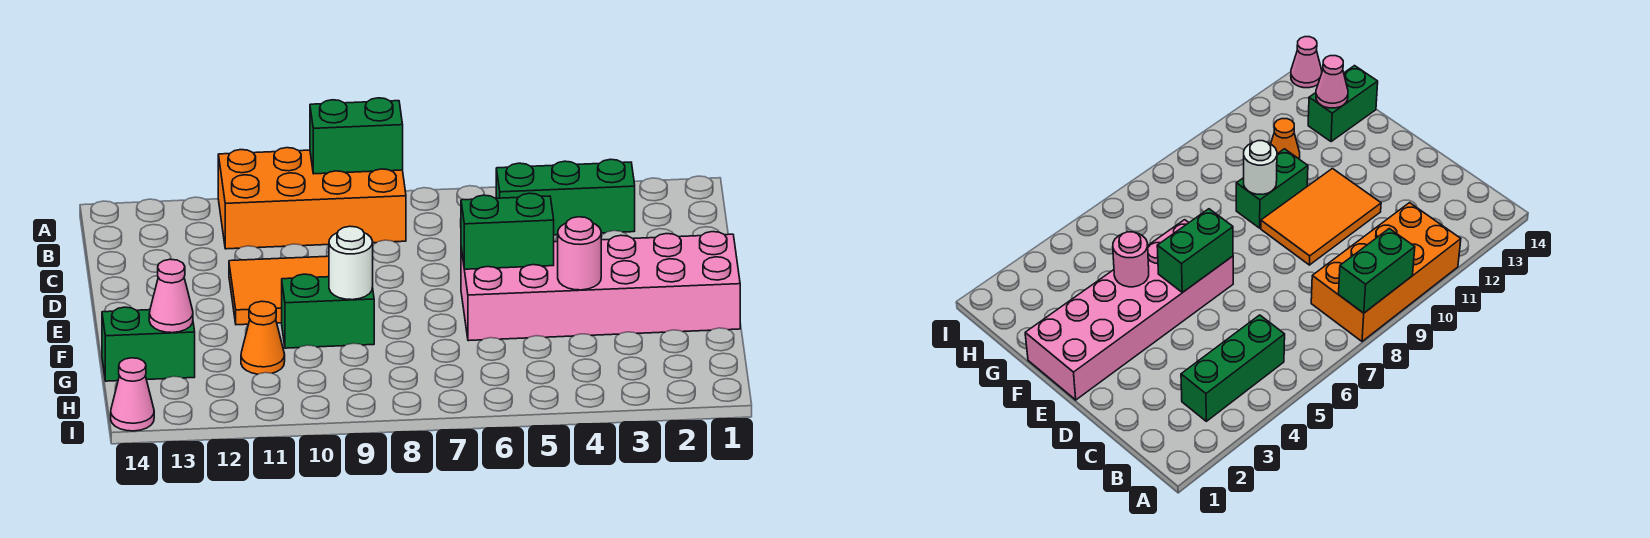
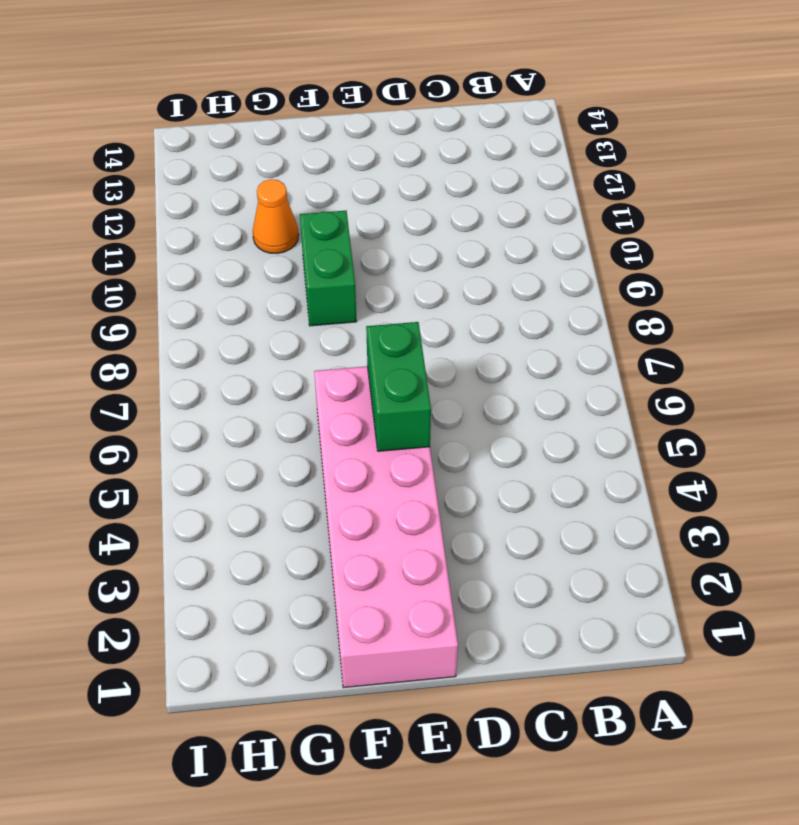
none -> orange brick A8:B11 level 1
none -> green brick B3:B5 level 1
none -> orange tile D9:E11 level 1

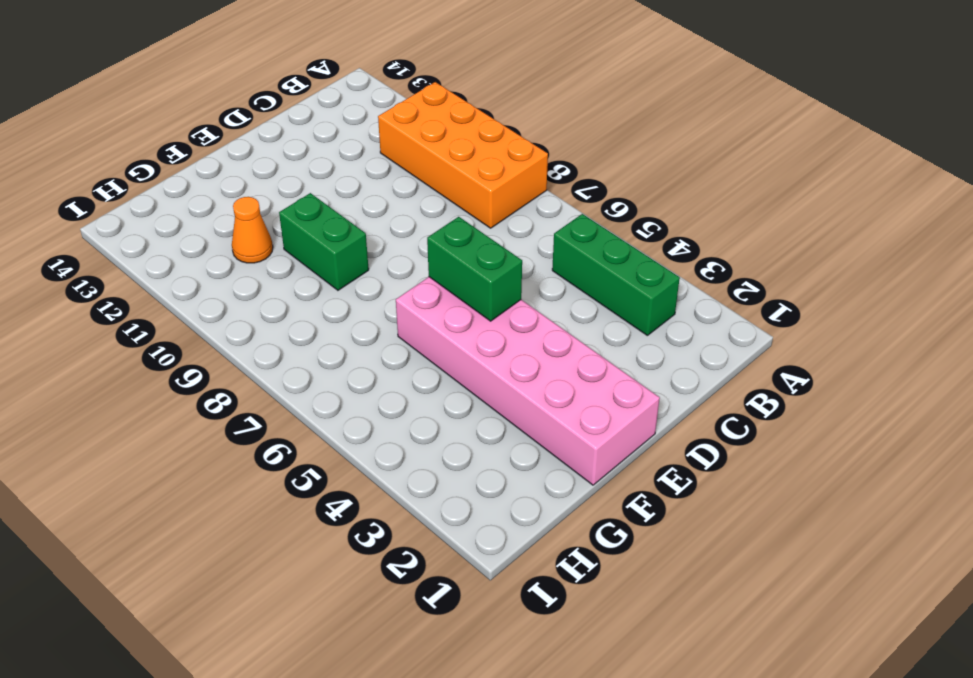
none -> orange tile D9:E11 level 1
none -> green brick G13:G14 level 1
none -> pink cone I14 level 1

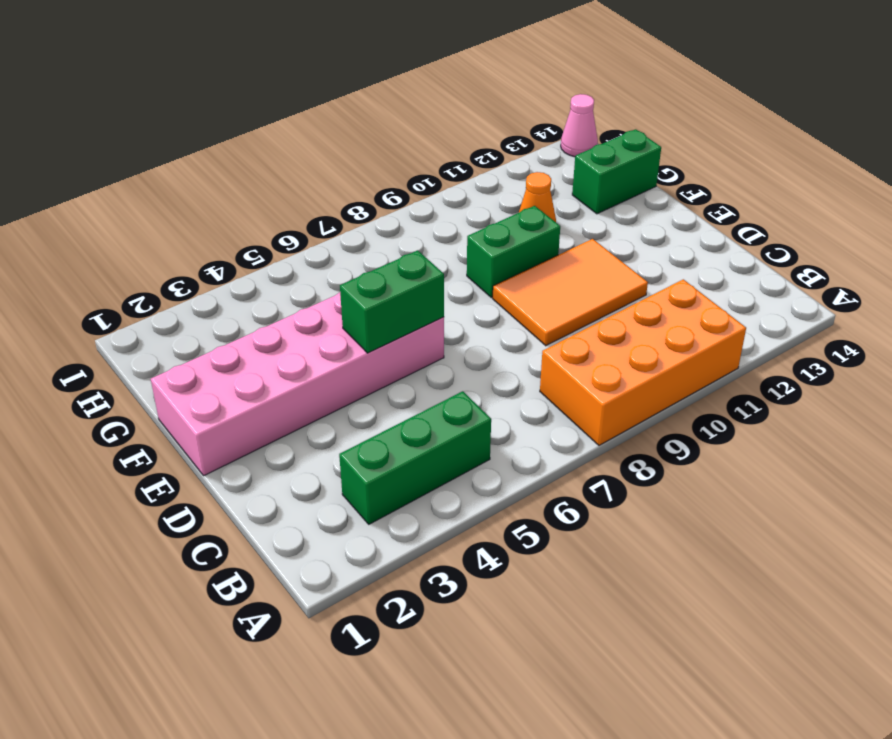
none -> green brick A8:A9 level 2
none -> pink round brick F4 level 2
none -> white round brick F9 level 2

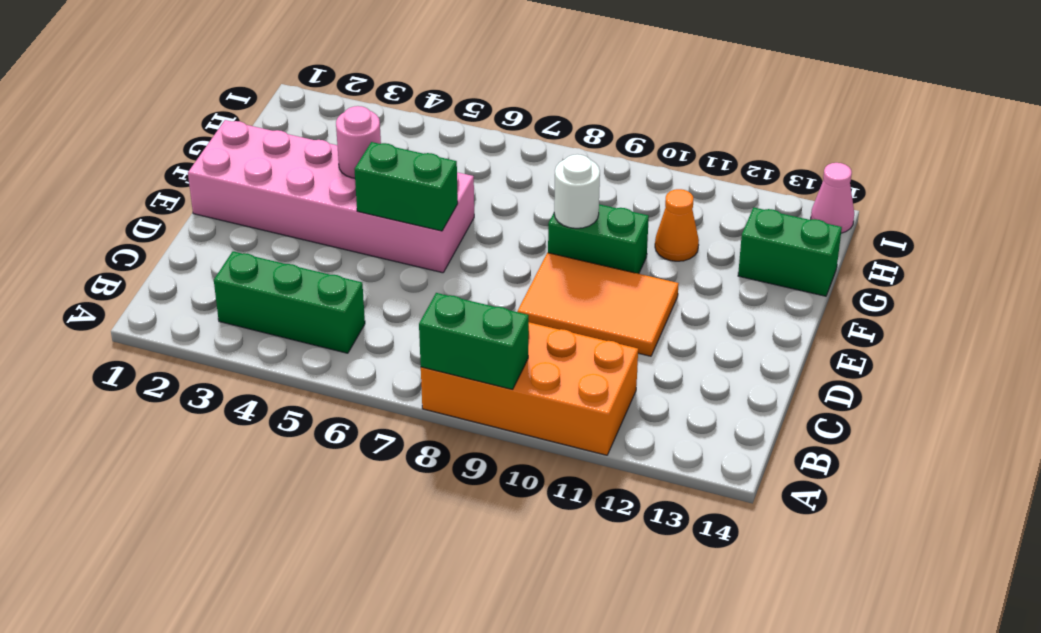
none -> pink cone G13 level 2

